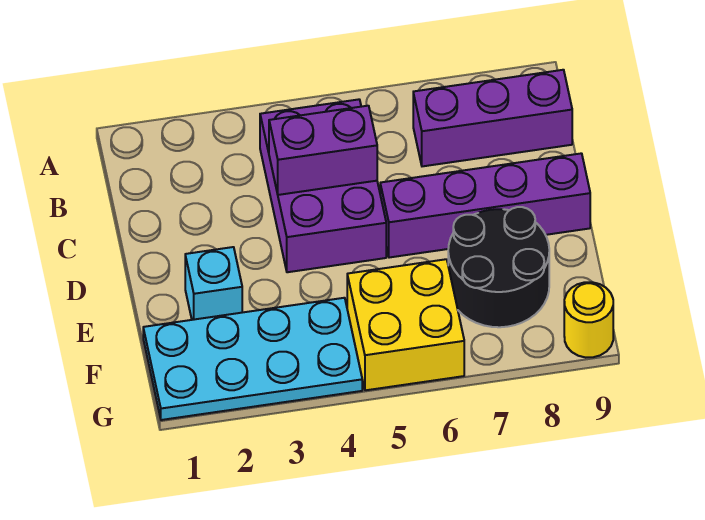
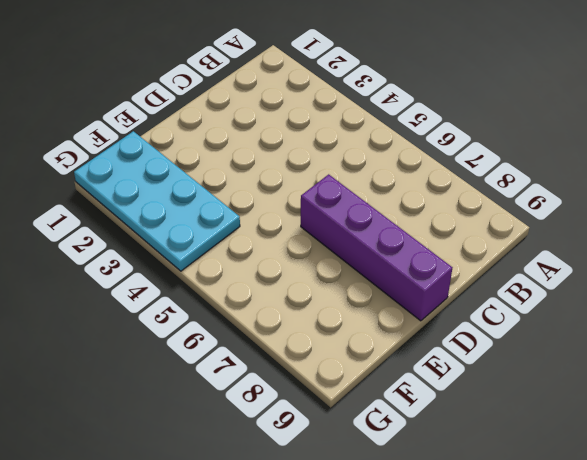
none -> purple brick B4:D5 level 1
none -> purple brick B7:B9 level 1

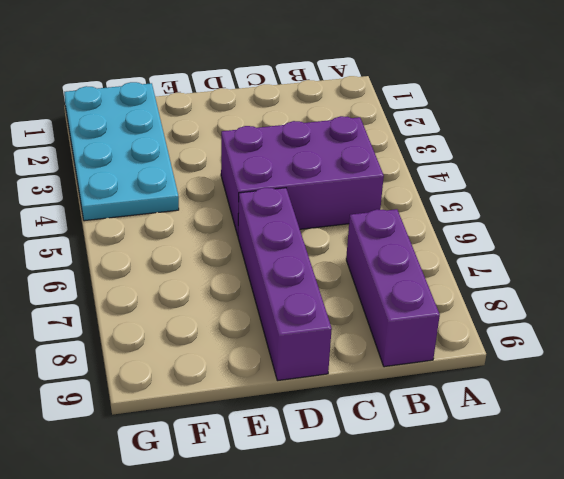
none -> cyan brick E2 level 1
none -> black round brick E7:F8 level 1

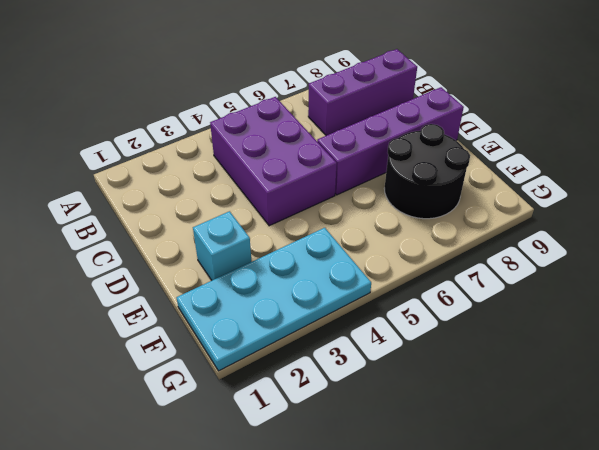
none -> yellow brick F5:G6 level 1
none -> yellow round brick G9 level 1

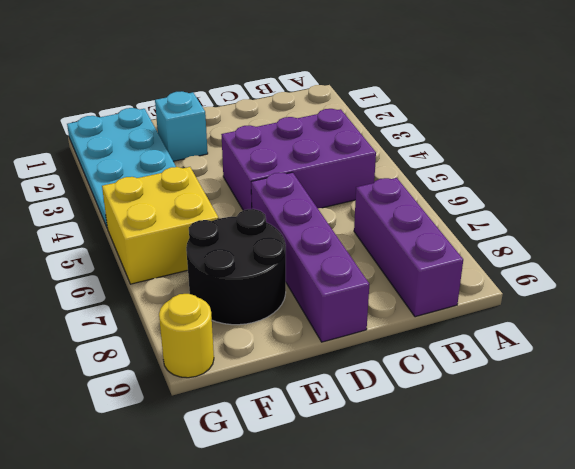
none -> purple brick C4:C5 level 2

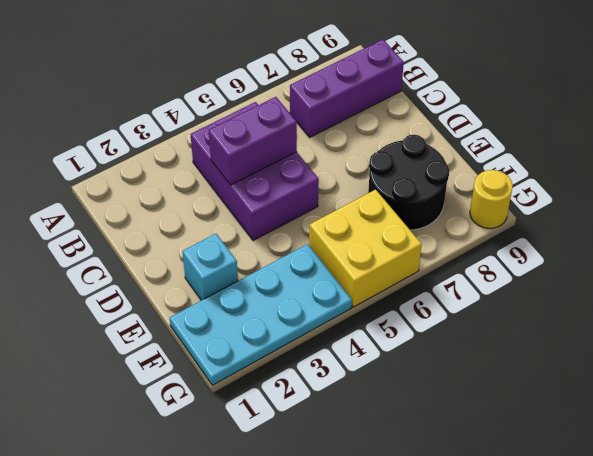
none -> purple brick D6:D9 level 1

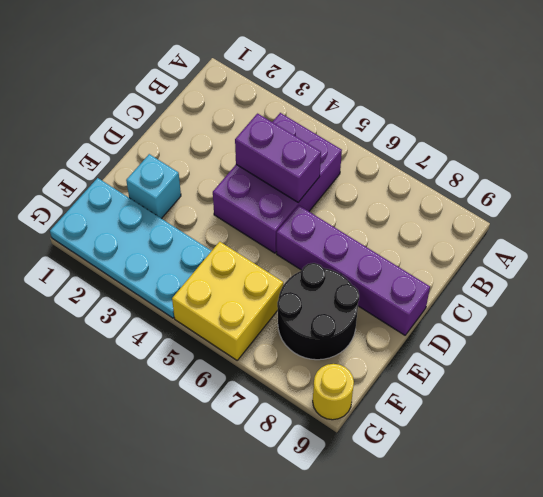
none -> purple brick B7:B9 level 1

